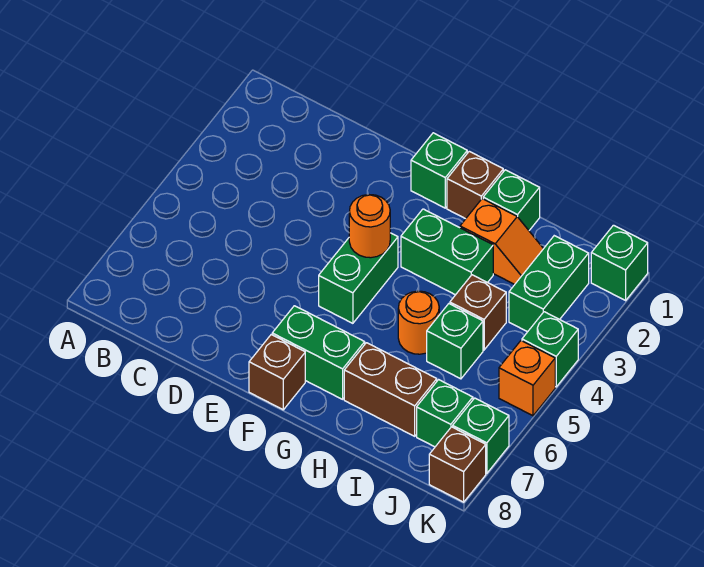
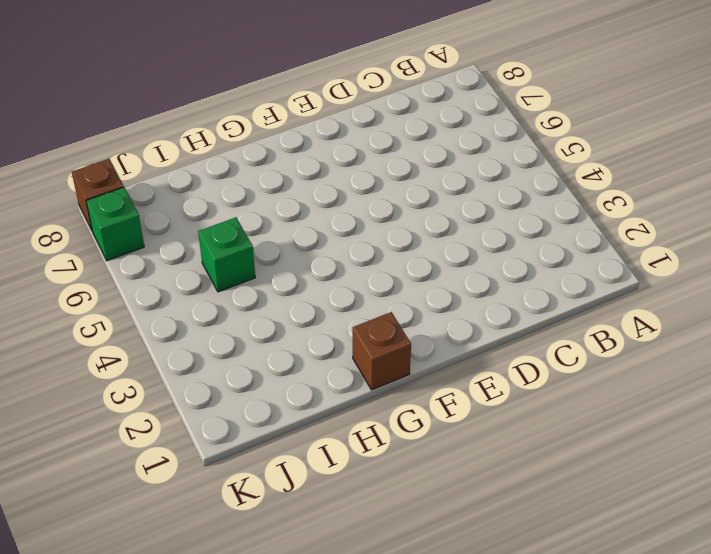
none -> green brick F1 level 1
none -> green brick F4:F5 level 1
none -> green brick F7:G7 level 1

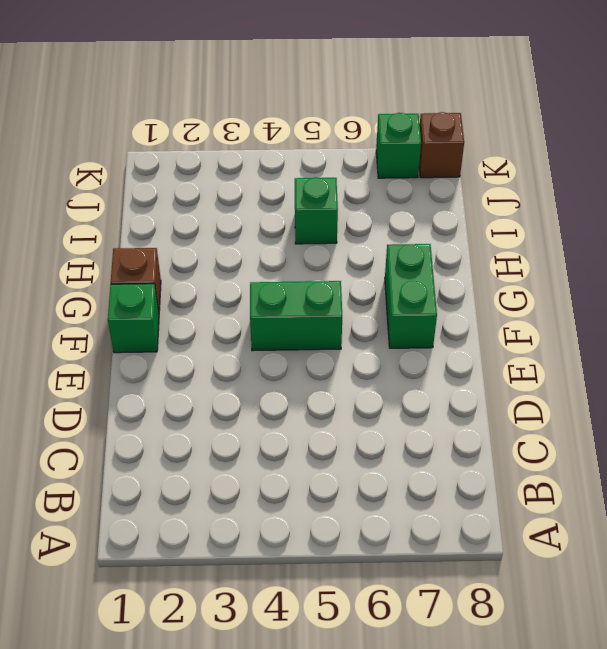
none -> brown brick F8 level 1
none -> green brick G3:H3 level 1
none -> green brick H1 level 1

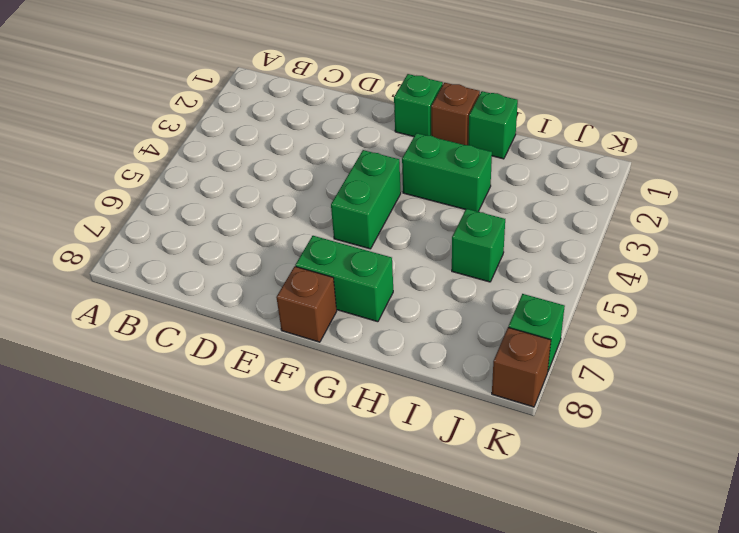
none -> orange slope H2:I2 level 1 top H
none -> orange round brick H5 level 1
none -> brown brick H7:I7 level 1

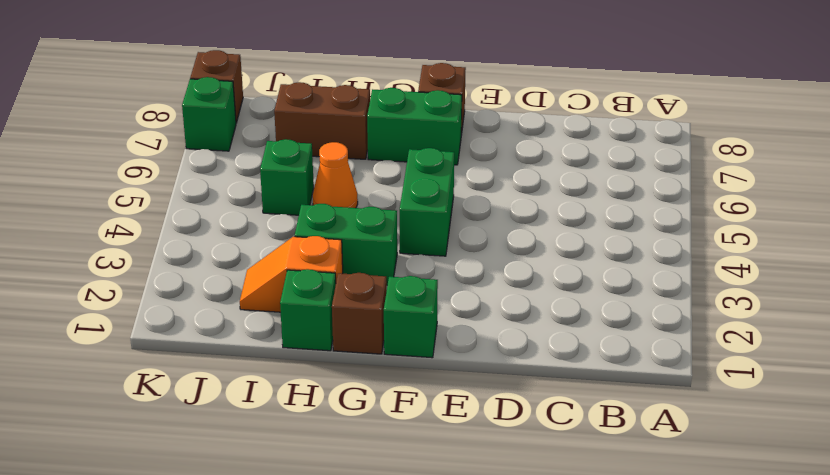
orange cone H5 level 1 -> orange round brick H5 level 1
none -> brown brick I4 level 1
none -> green brick J2:J3 level 1
none -> green brick J7 level 1

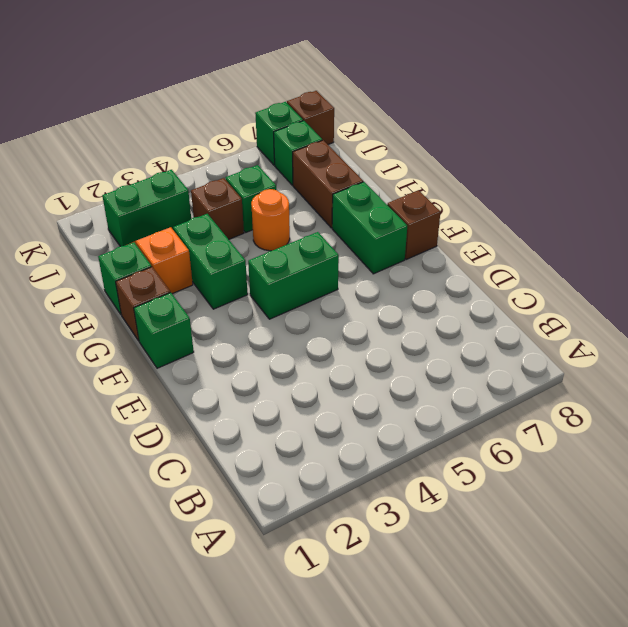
none -> green brick K1 level 1
none -> green brick K4 level 1
none -> orange brick K5 level 1

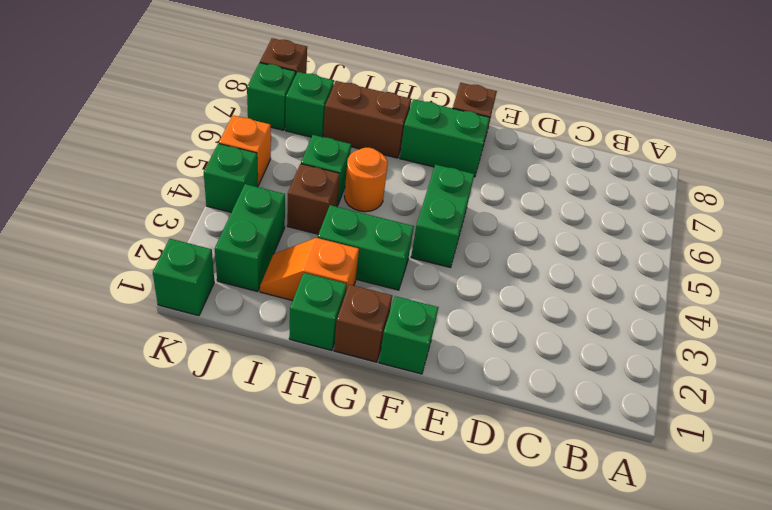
none -> orange round brick F4 level 2

